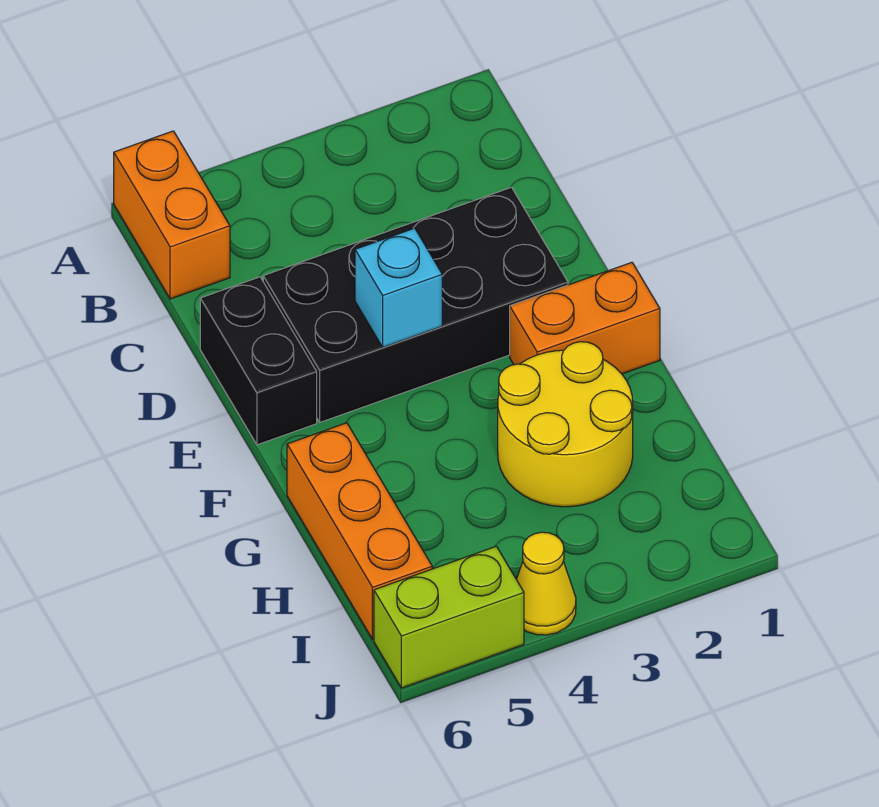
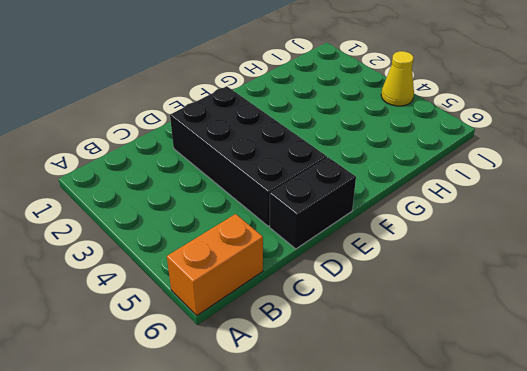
none -> orange brick F1:F2 level 1
none -> yellow round brick G2:H3 level 1

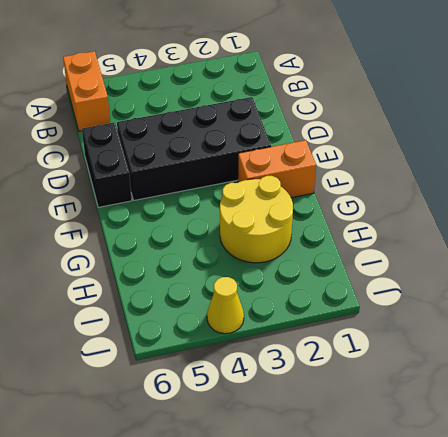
none -> orange brick G6:I6 level 1
none -> lime brick J5:J6 level 1

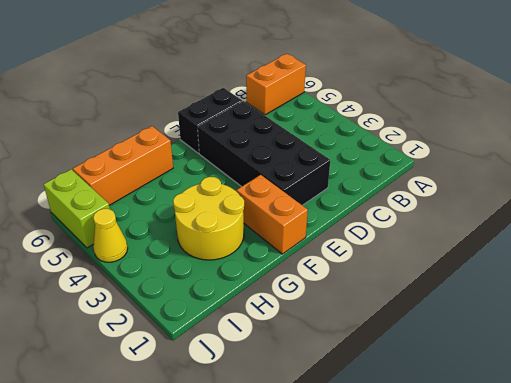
none -> cyan brick E4 level 2

